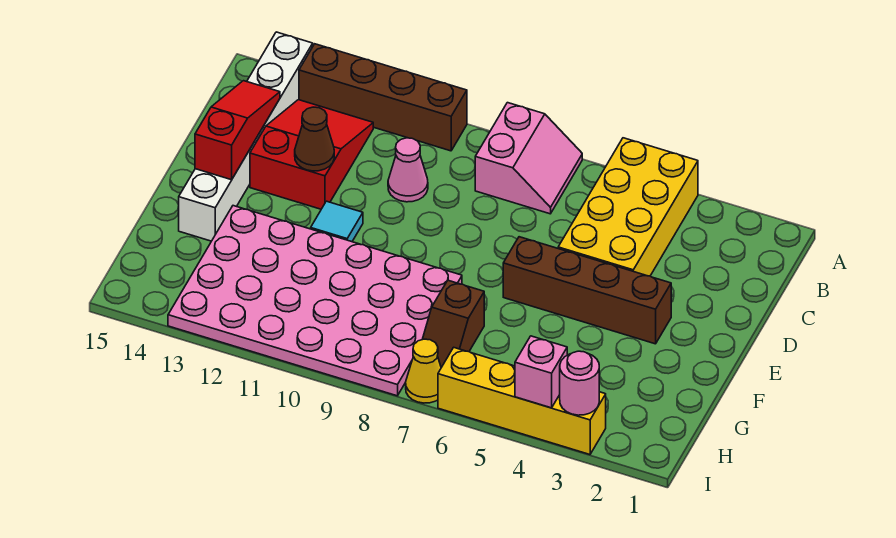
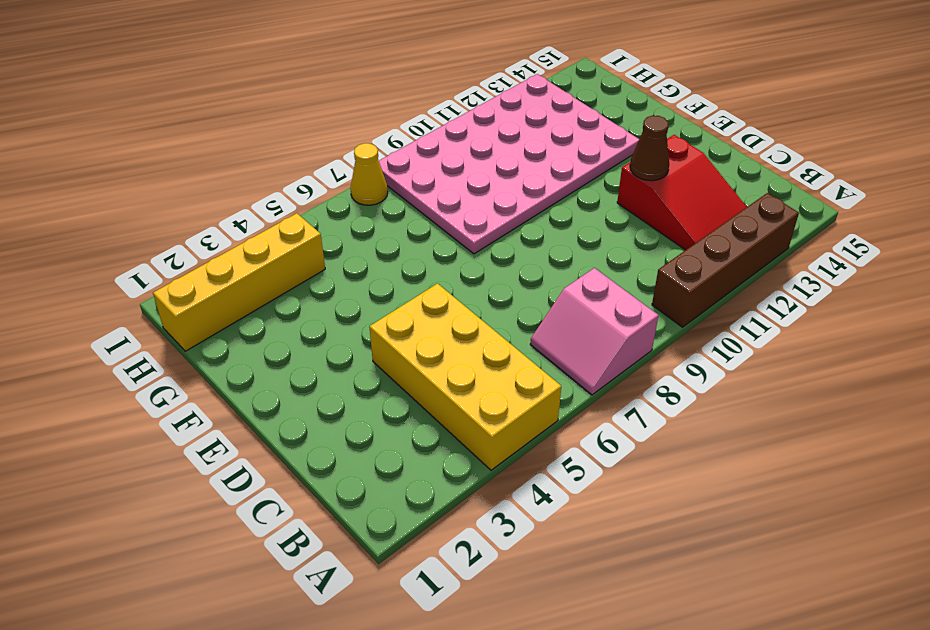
yellow brick H1:H4 level 1 -> yellow brick I3:I6 level 1
none -> white brick A14:F14 level 1
none -> pink cone C10 level 1
none -> brown brick E3:E6 level 1

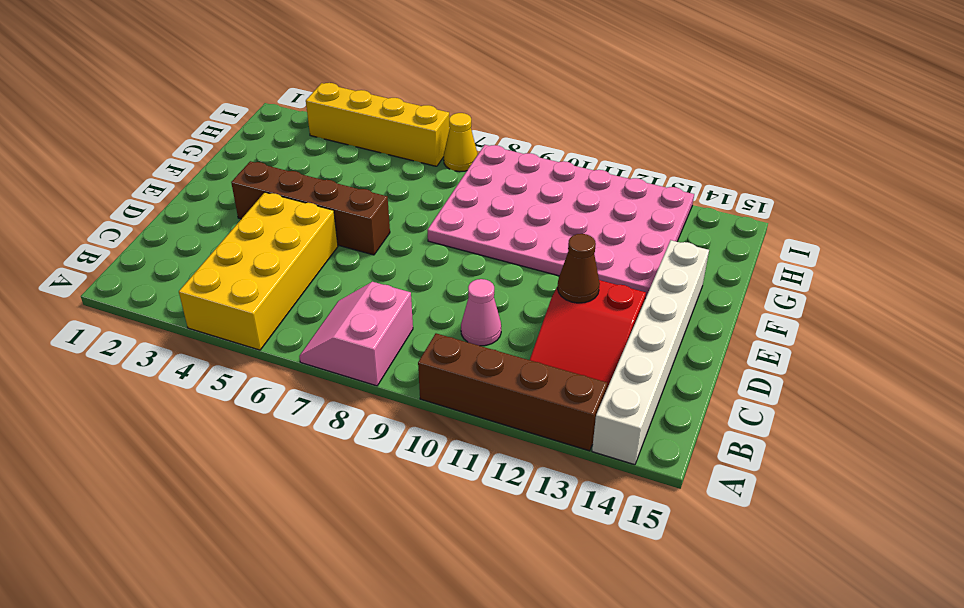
none -> cyan tile E11 level 1
none -> brown slope G7:H7 level 1 top G
none -> red slope C14:E14 level 2 top E

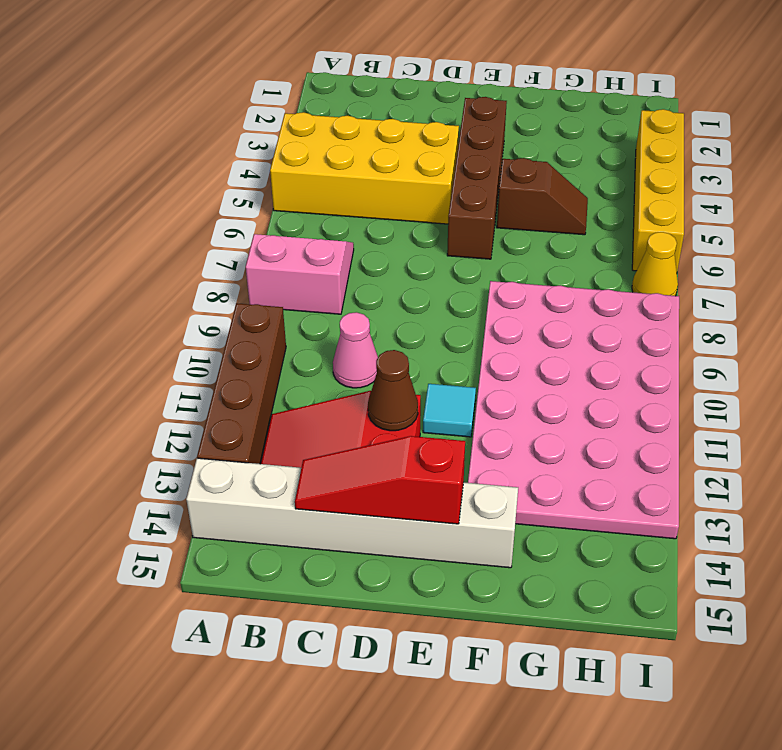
brown slope F5:G5 level 1 top F -> brown slope G7:H7 level 1 top G
none -> pink round brick I3 level 2
none -> pink brick I4 level 2

